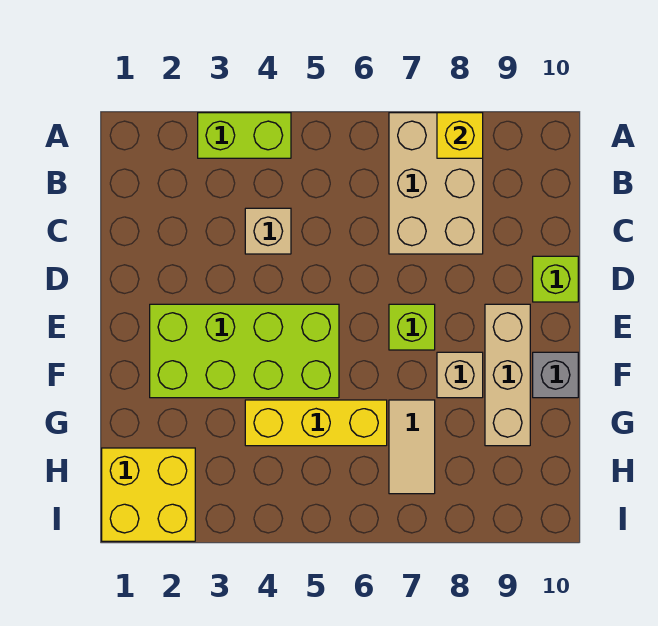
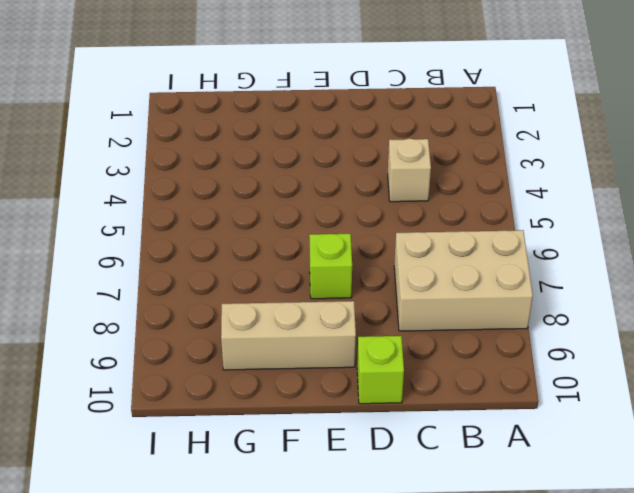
none -> lime brick A3:A4 level 1
none -> lime brick E2:F5 level 1
none -> tan brick F8 level 1

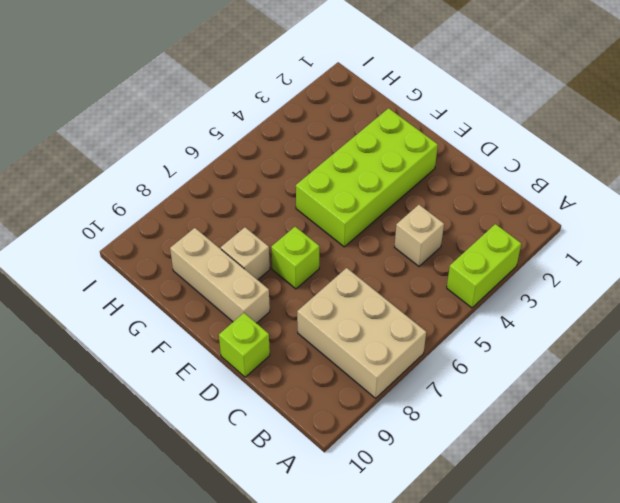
none -> grey brick F10 level 1
none -> yellow brick G4:G6 level 1
none -> tan tile G7:H7 level 1

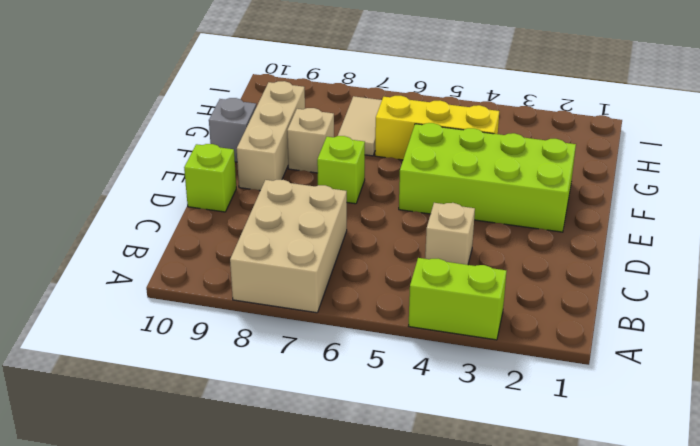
none -> yellow brick H1:I2 level 1
none -> yellow brick A8 level 2

